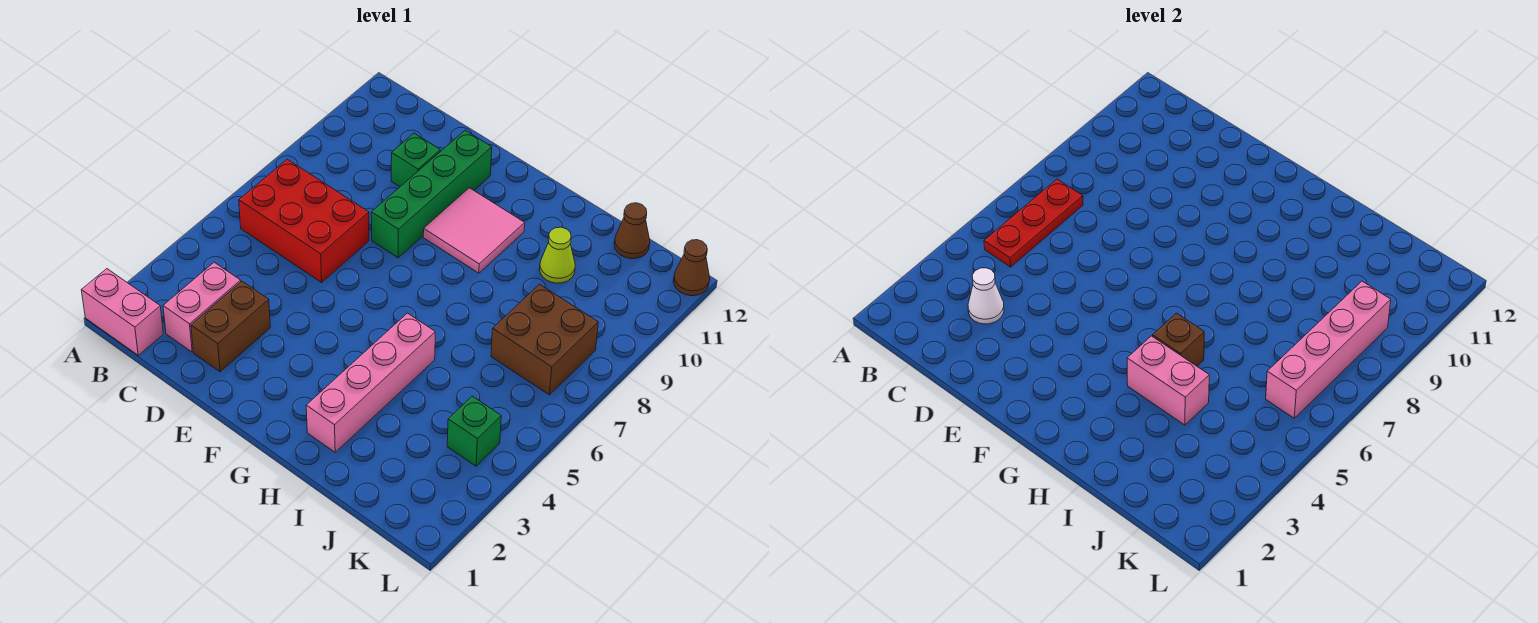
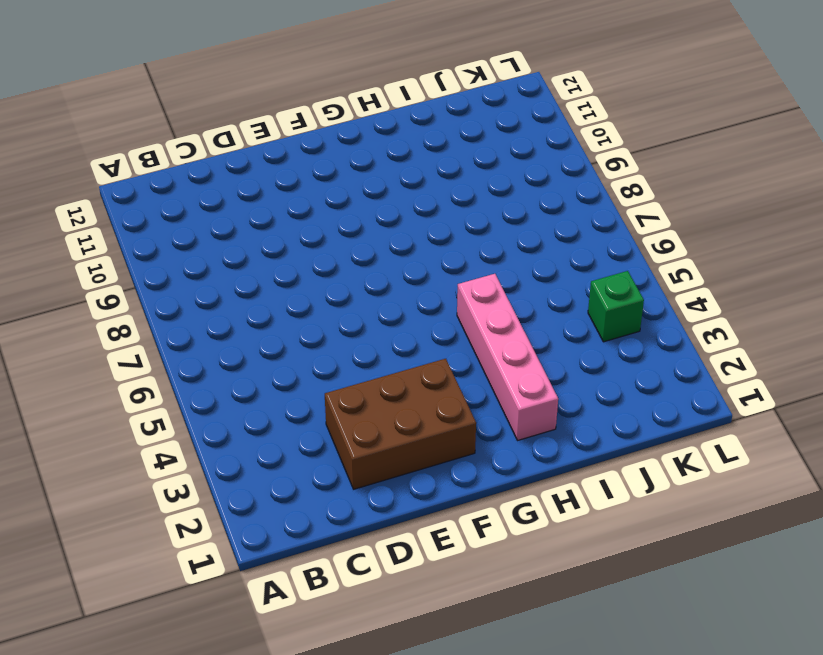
brown brick D2:F3 level 1 -> brown brick D2:D3 level 1
none -> pink brick A1:B1 level 1
none -> red brick B6:D7 level 1
none -> pink brick C2:C3 level 1

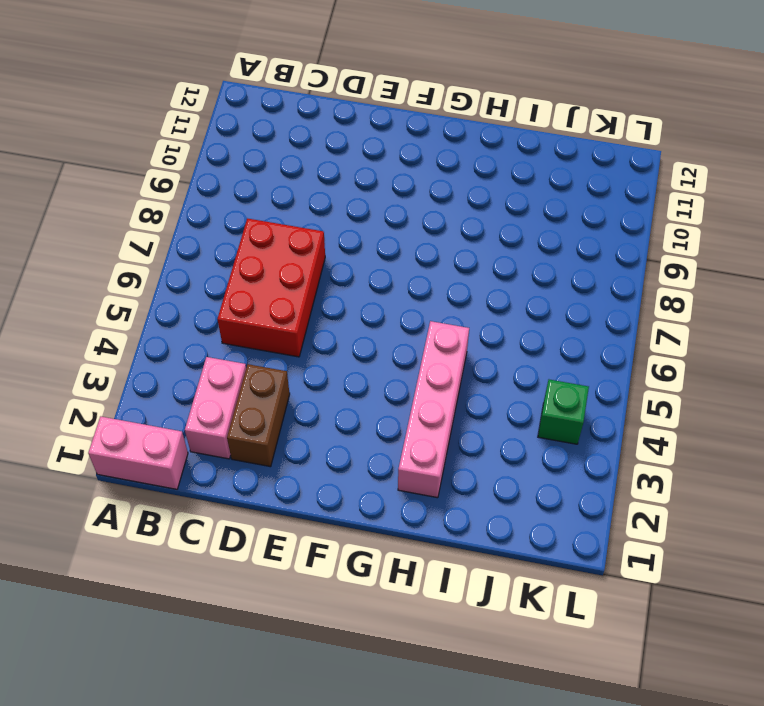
red brick C5:D7 level 1 -> red brick B6:D7 level 1
none -> green brick D10 level 1
none -> green brick E8:E11 level 1
none -> pink tile F9:G10 level 1

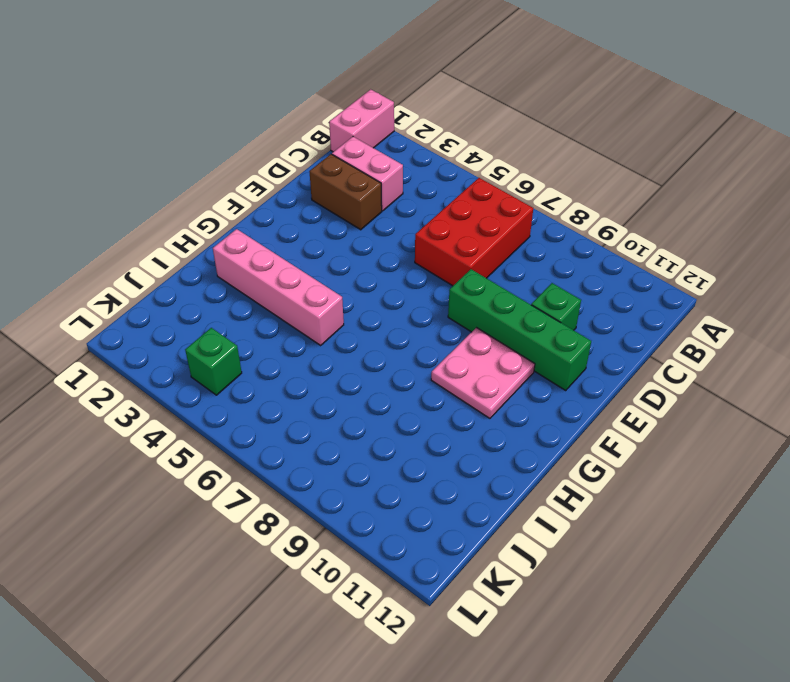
pink plate F9:G10 level 1 -> pink tile F9:G10 level 1
none -> lime cone I10 level 1
none -> brown brick J7:K8 level 1
none -> brown cone J12 level 1

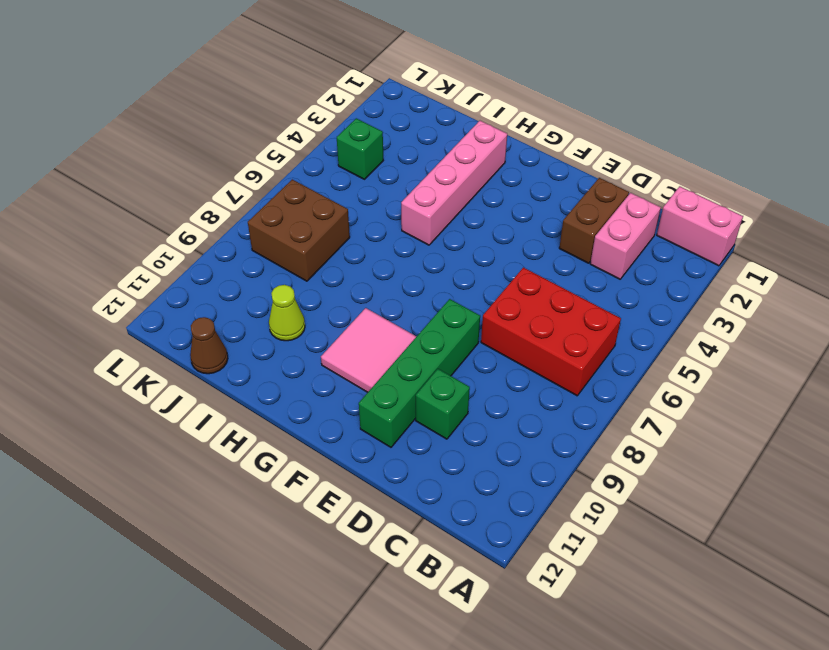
none -> brown cone L12 level 1
none -> red plate B5:B7 level 2
none -> white cone C3 level 2

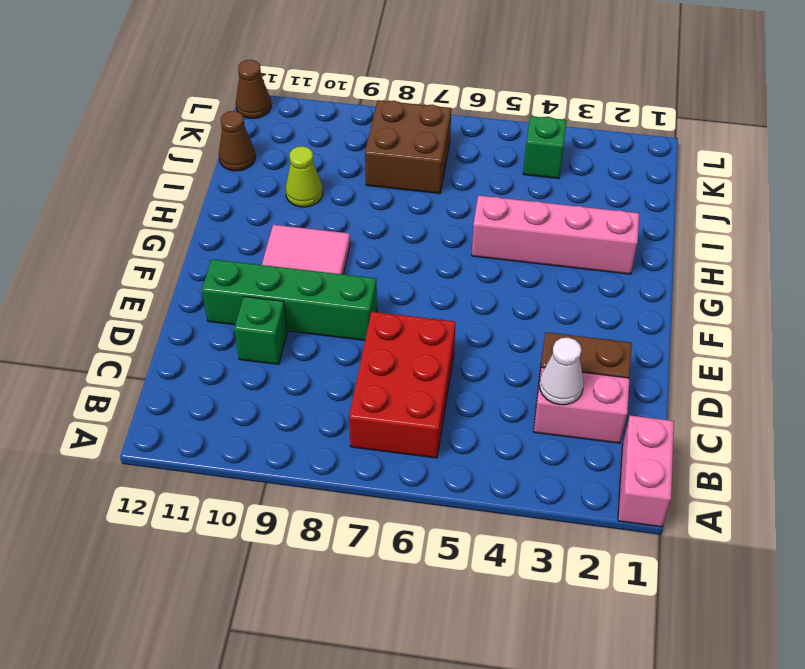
none -> red plate B5:B7 level 2
none -> pink brick H4:I4 level 2
none -> brown brick H5 level 2

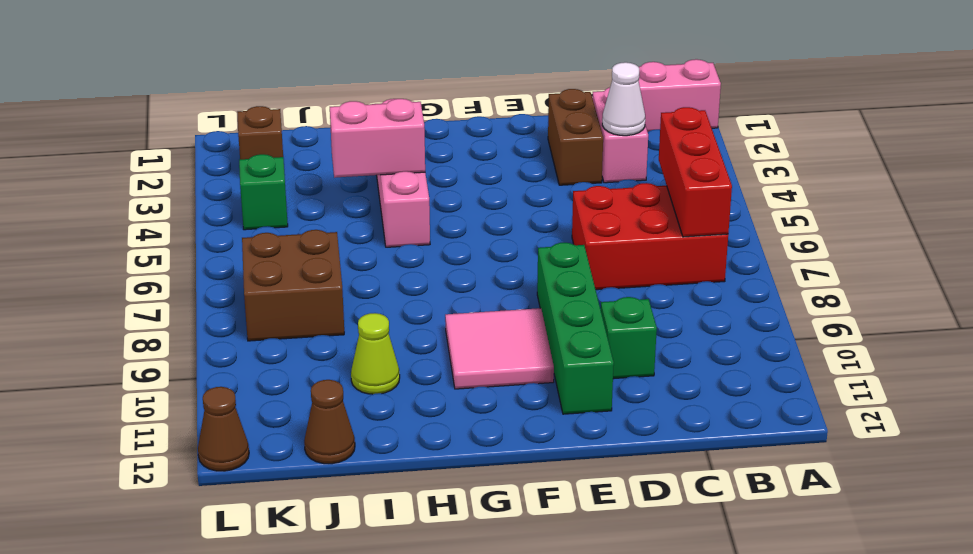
red brick B5:B7 level 2 -> red plate B5:B7 level 2
brown brick K2 level 1 -> brown brick H5 level 2
none -> pink brick K6:K9 level 2

